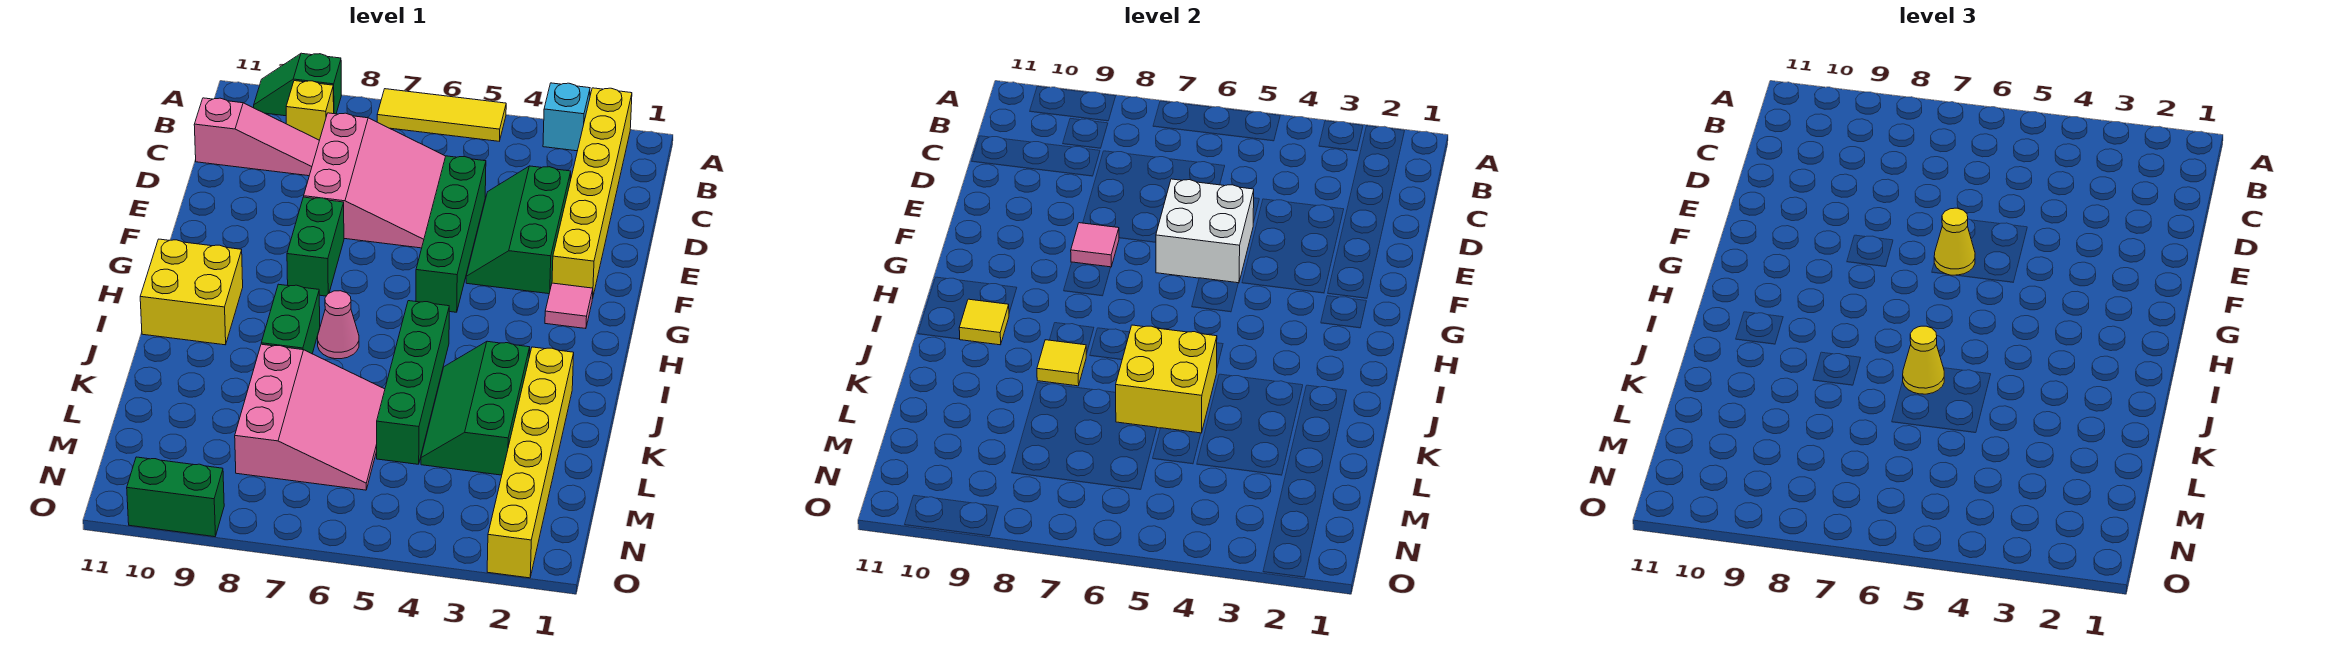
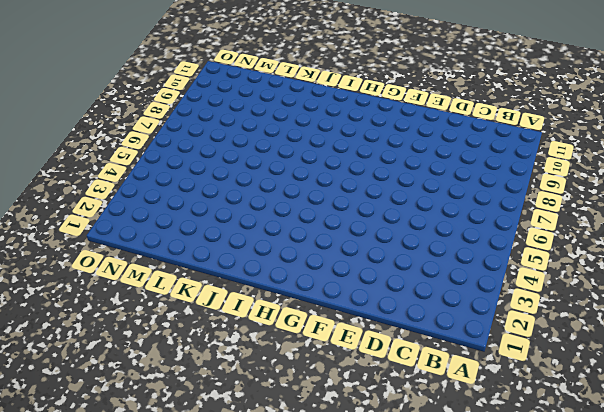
none -> yellow brick A2:F2 level 1
none -> cyan brick A3 level 1
none -> yellow tile A5:A7 level 1

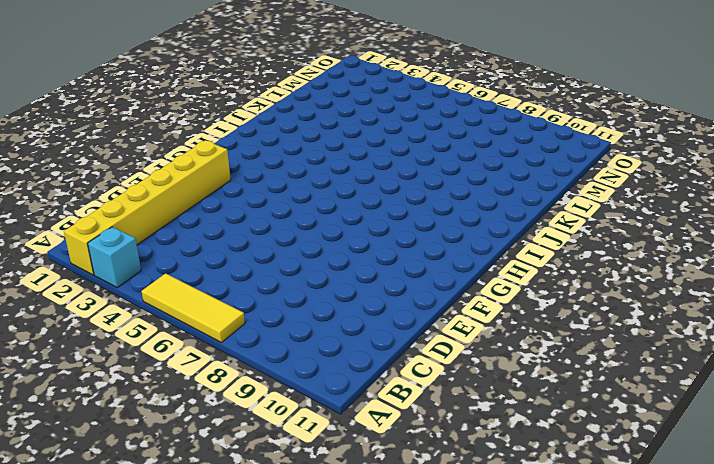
none -> green slope A9:A10 level 1 top 9
none -> yellow brick B9 level 1
none -> pink slope C6:E8 level 1 top 8

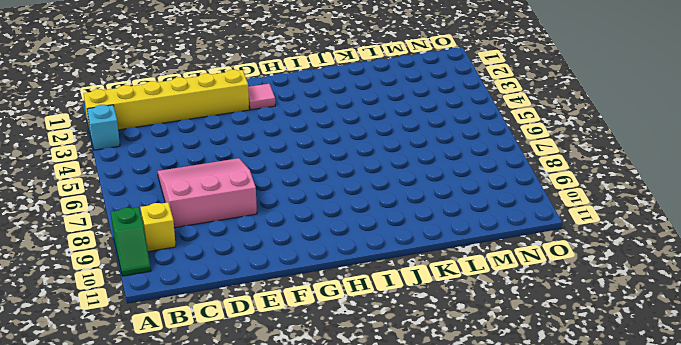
none -> yellow tile A5:A7 level 1
none -> pink slope C9:C11 level 1 top 11
none -> green slope D3:F4 level 1 top 3

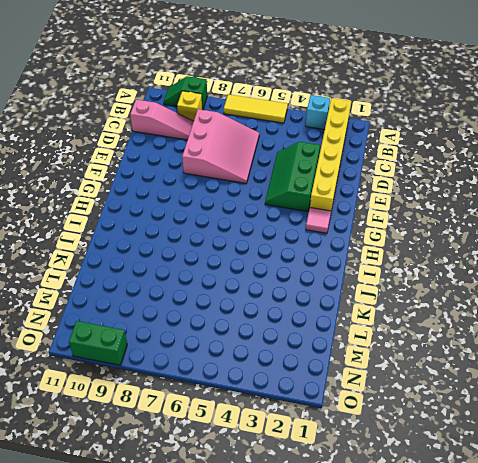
none -> green brick D5:G5 level 1
none -> green brick F8:G8 level 1
none -> yellow brick H10:I11 level 1

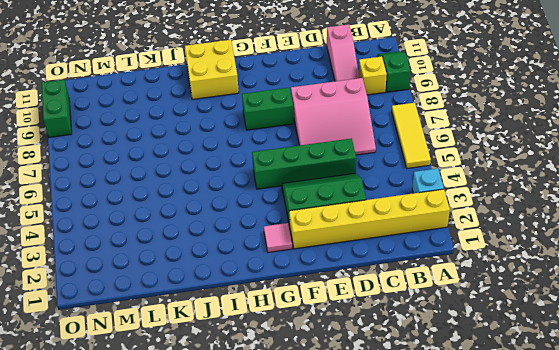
none -> green brick I5:L5 level 1
none -> pink cone I7 level 1
none -> green brick I8:J8 level 1

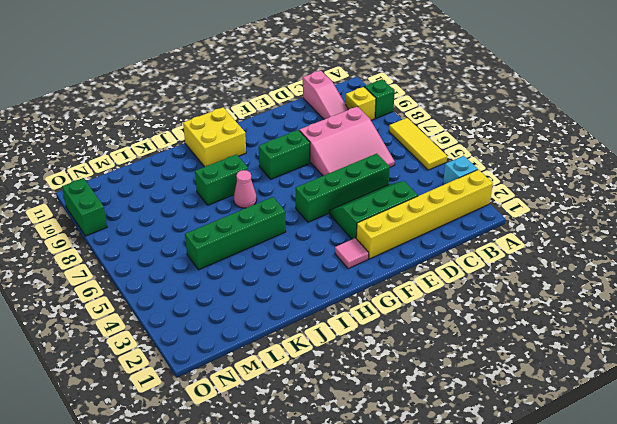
none -> yellow brick J2:O2 level 1
none -> green slope J3:L4 level 1 top 3
none -> pink slope K6:M8 level 1 top 8

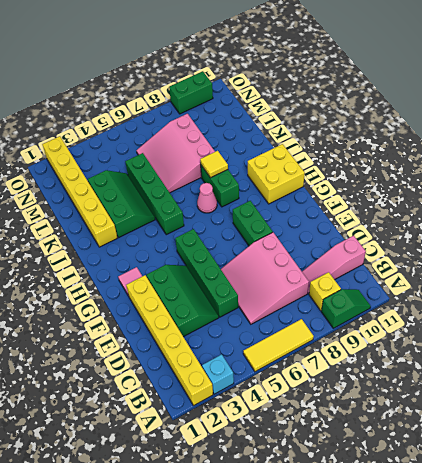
none -> white brick E5:F6 level 2
none -> pink tile F8 level 2
none -> yellow tile I10 level 2

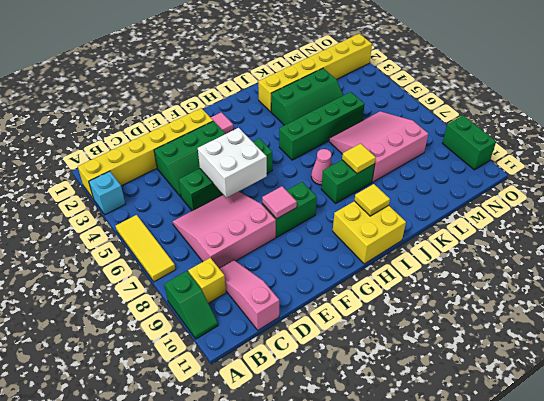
none -> yellow brick J5:K6 level 2
none -> yellow cone F6 level 3
none -> yellow cone J6 level 3

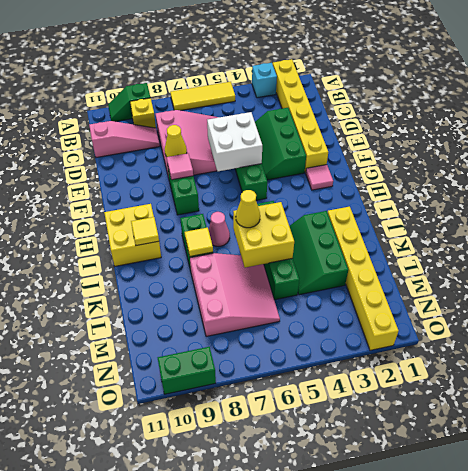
yellow cone E8 level 2 -> yellow cone F6 level 3

